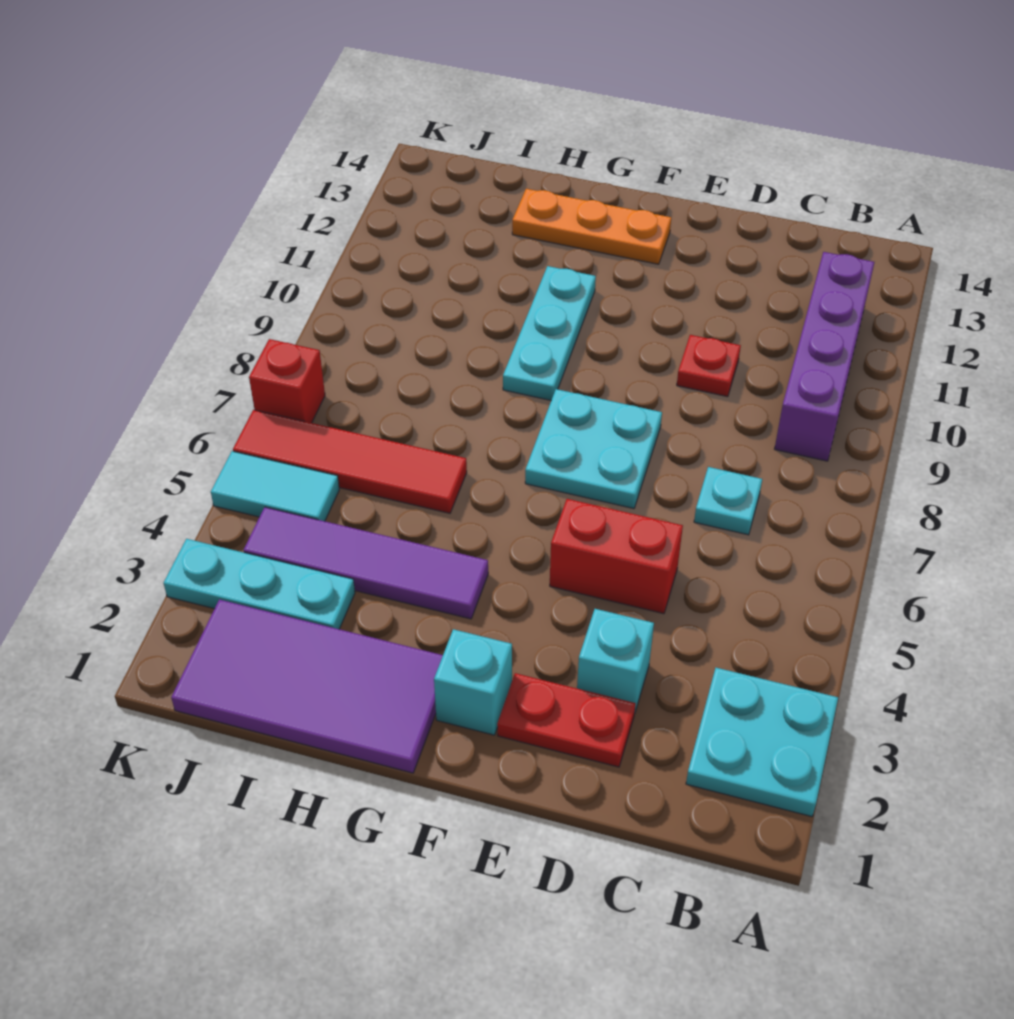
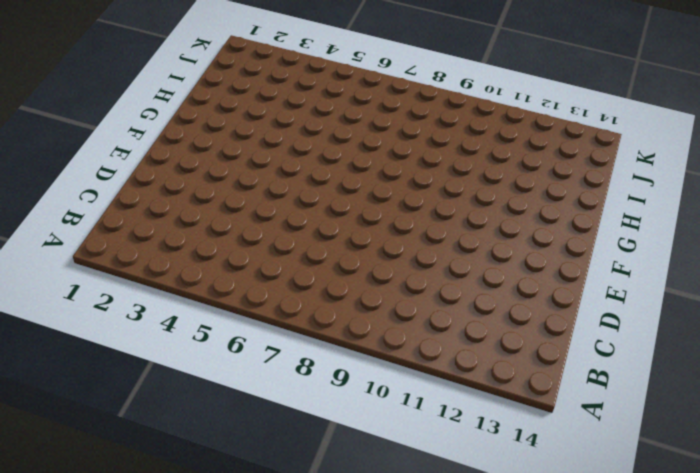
none -> cyan plate A2:B3 level 1
none -> purple brick B9:B12 level 1
none -> cyan plate C7 level 1

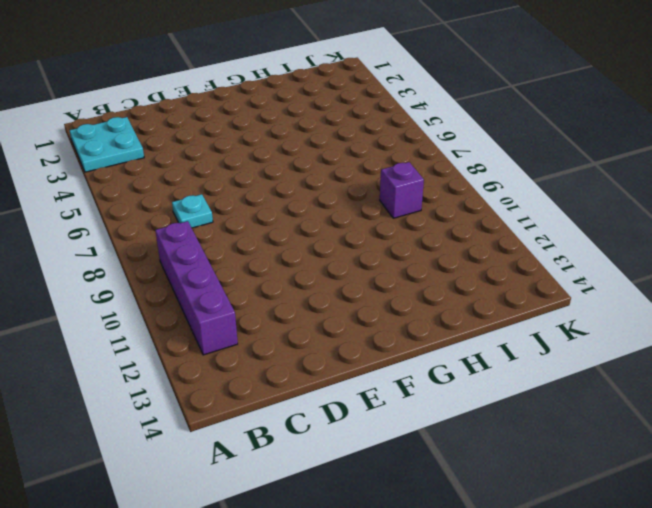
purple brick I9 level 1 -> none
none -> red plate D2:E2 level 1
none -> cyan brick D3 level 1
none -> red brick D5:E5 level 1

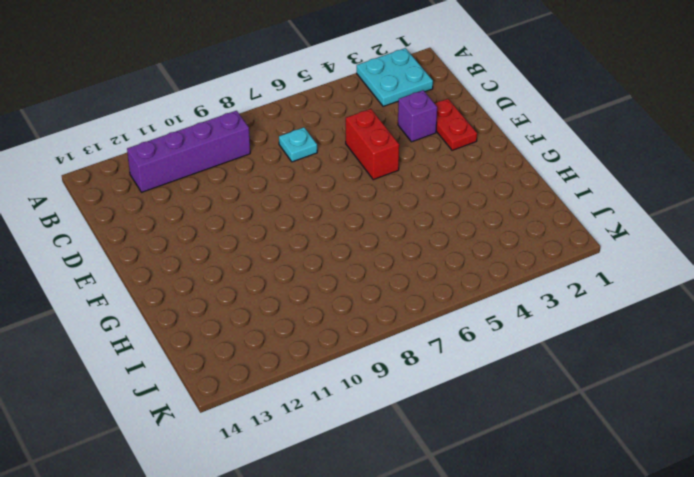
purple brick D3 level 1 -> cyan brick D3 level 1
none -> red plate D10 level 1
none -> cyan plate E7:F8 level 1
none -> cyan brick F2 level 1

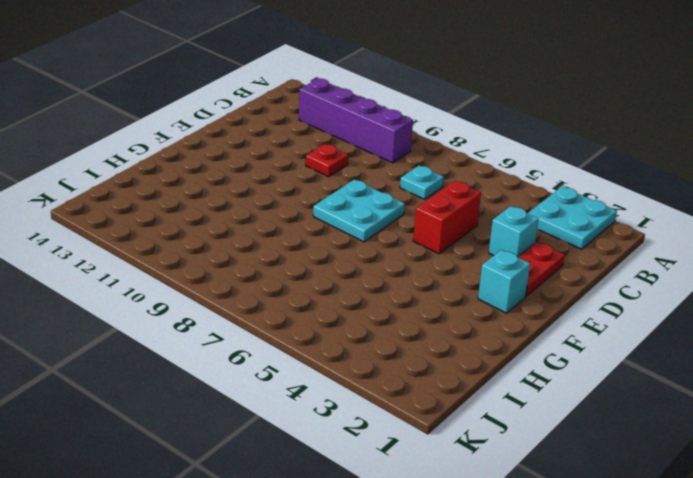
none -> orange plate F13:H13 level 1
none -> purple tile G1:J2 level 1
none -> purple tile G4:J4 level 1

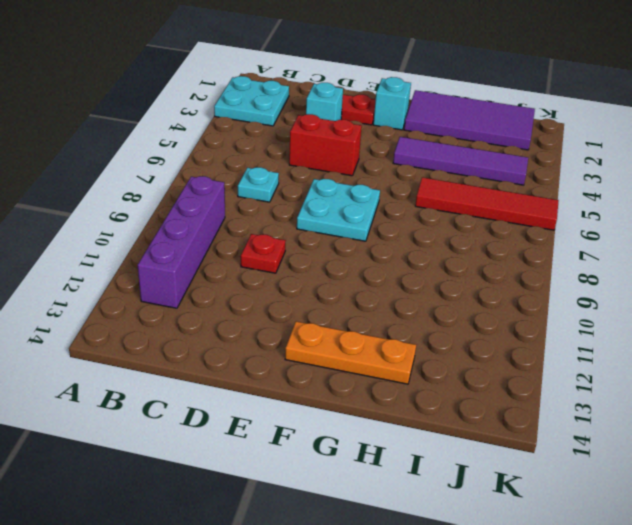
none -> cyan plate G9:G11 level 1
none -> cyan plate I3:K3 level 1
none -> cyan tile J5:K5 level 1

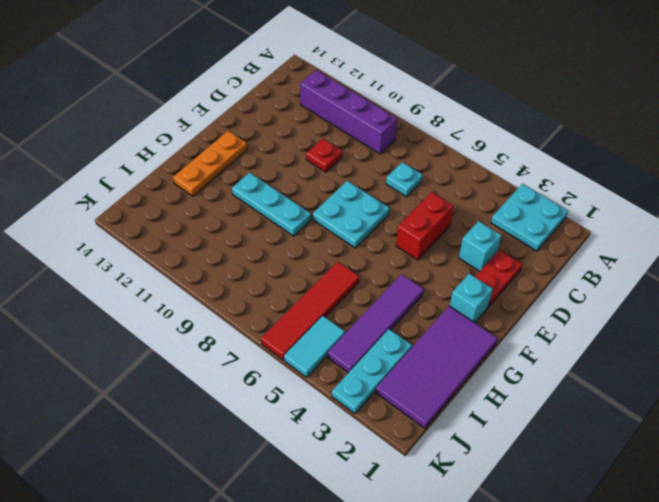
none -> red brick K7 level 1

